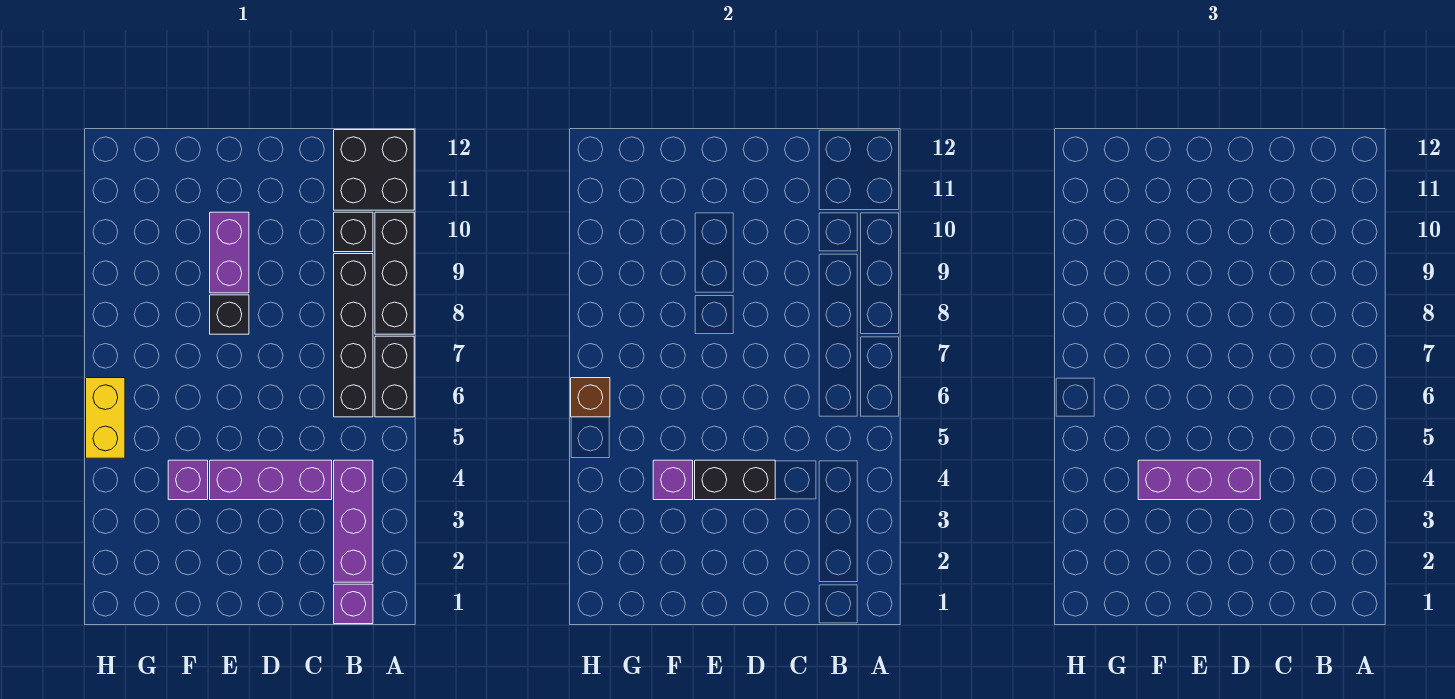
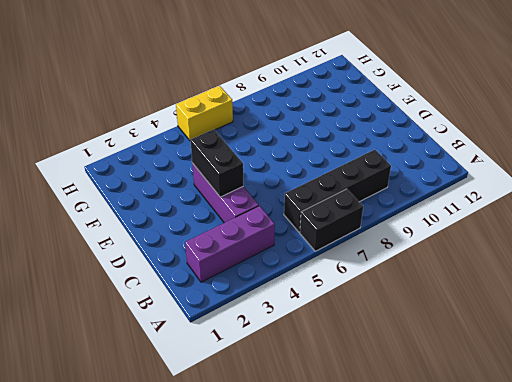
none -> black brick A8:A10 level 1
none -> black brick A11:B12 level 1
none -> purple brick B1 level 1

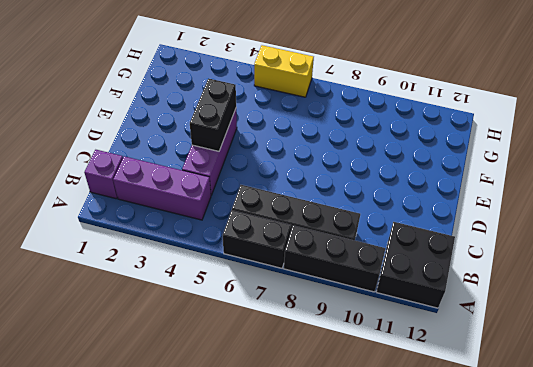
none -> black brick B10 level 1
none -> black brick E8 level 1
none -> purple brick E9:E10 level 1

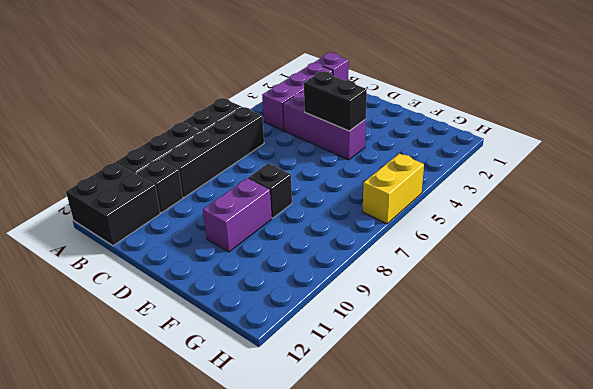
none -> purple brick F4 level 1
none -> purple brick F4 level 2
none -> brown brick H6 level 2

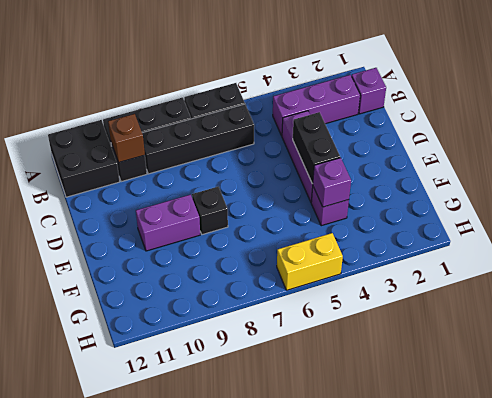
brown brick B10 level 2 -> brown brick H6 level 2
none -> purple brick D4:F4 level 3

